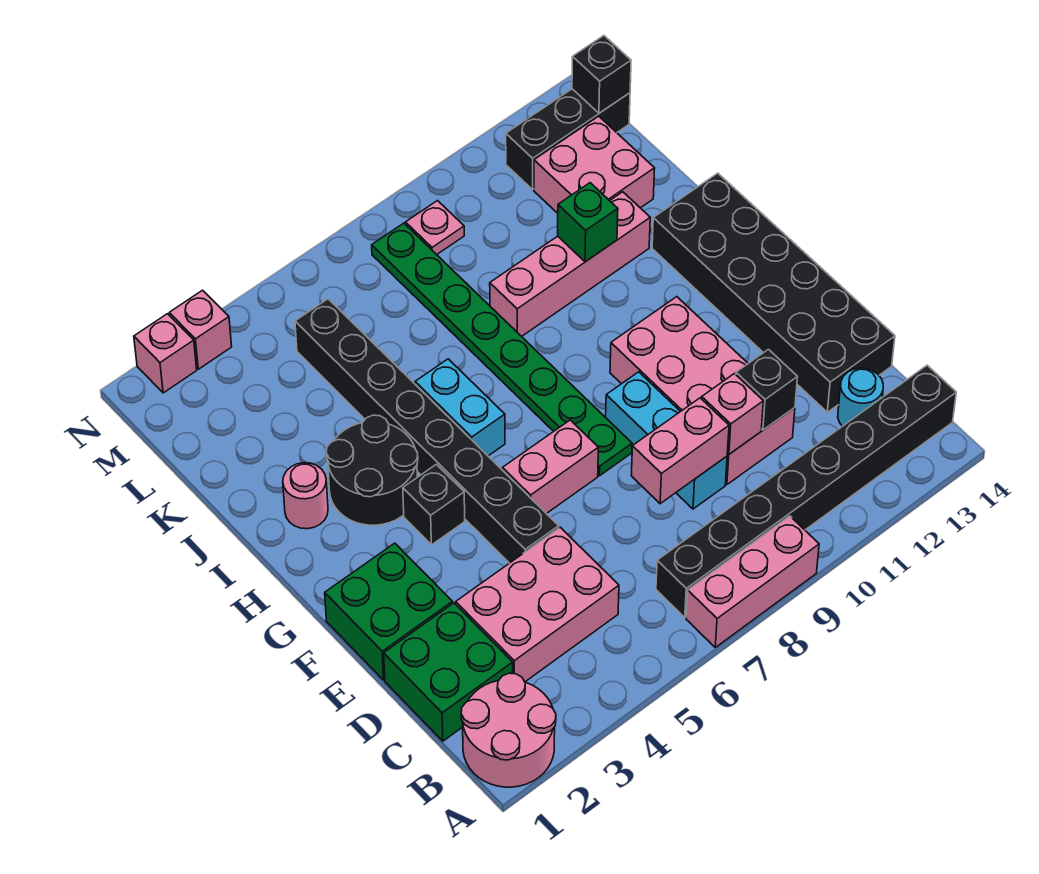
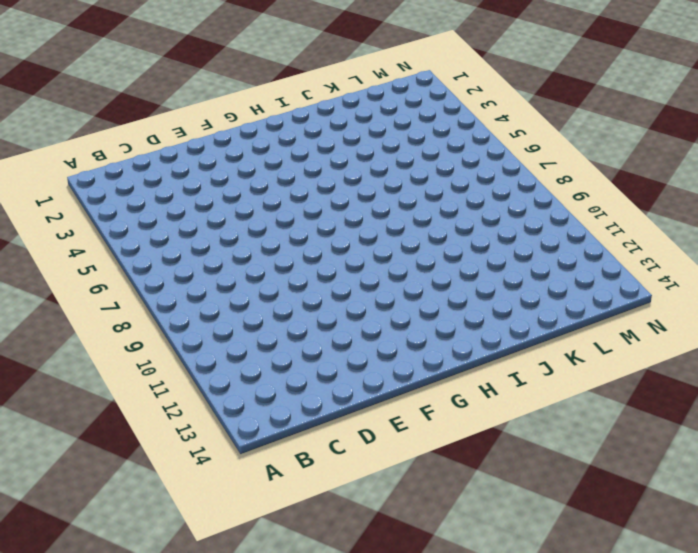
none -> pink round brick A1:B2 level 1
none -> pink brick A7:A9 level 1
none -> black brick B7:B14 level 1

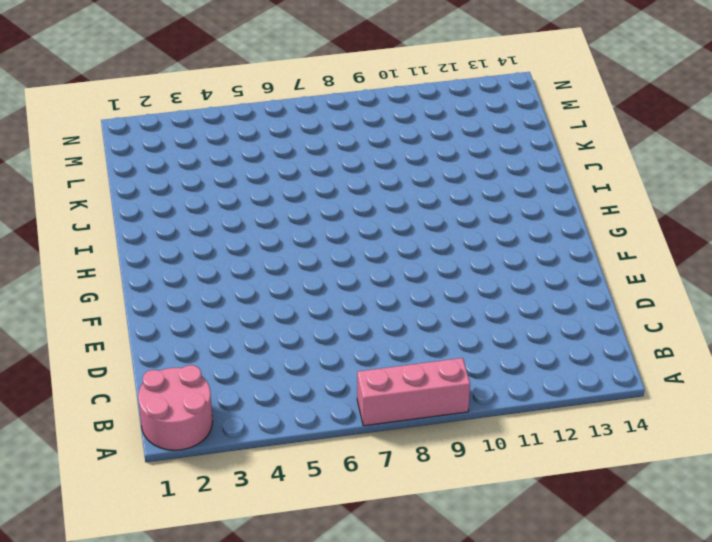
none -> black brick B7:B14 level 1
none -> green brick C1:D2 level 1
none -> pink brick C3:D5 level 1

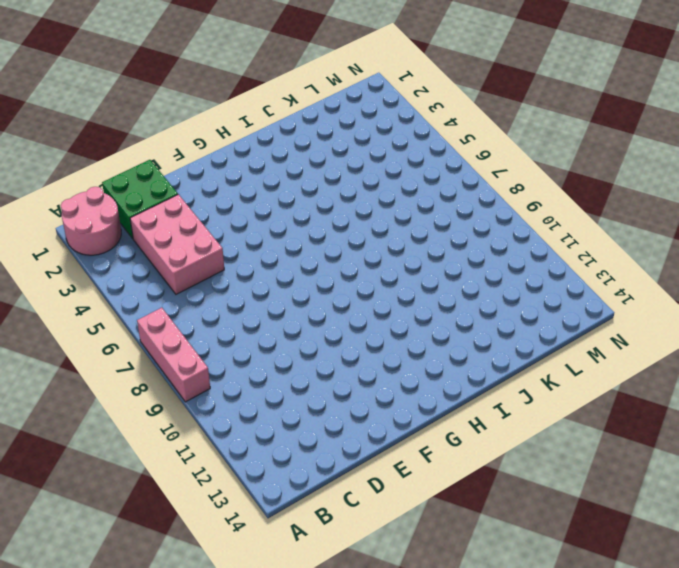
none -> black brick B7:B14 level 1
none -> cyan round brick C13 level 1
none -> cyan brick D9:F9 level 1

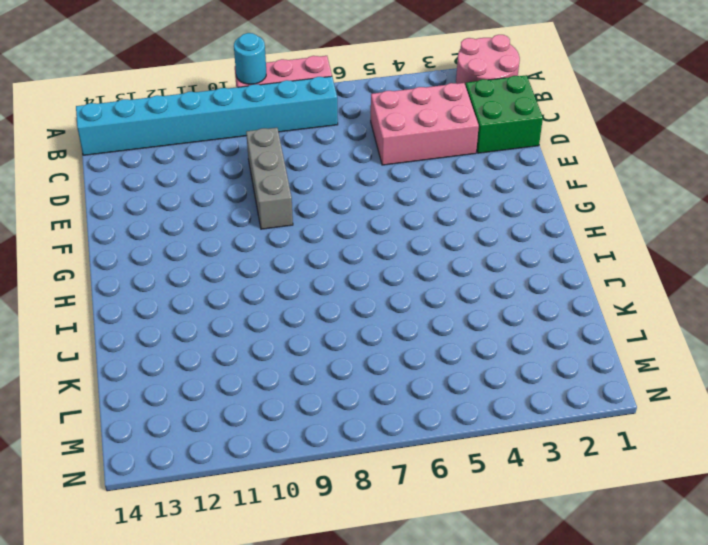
cyan round brick A9 level 2 -> cyan round brick C13 level 1
cyan brick B7:B14 level 1 -> black brick B7:B14 level 1
grey brick D9:F9 level 1 -> cyan brick D9:F9 level 1
none -> pink brick D10:G11 level 1
none -> black brick D13:I14 level 1
none -> green brick E1:F2 level 1

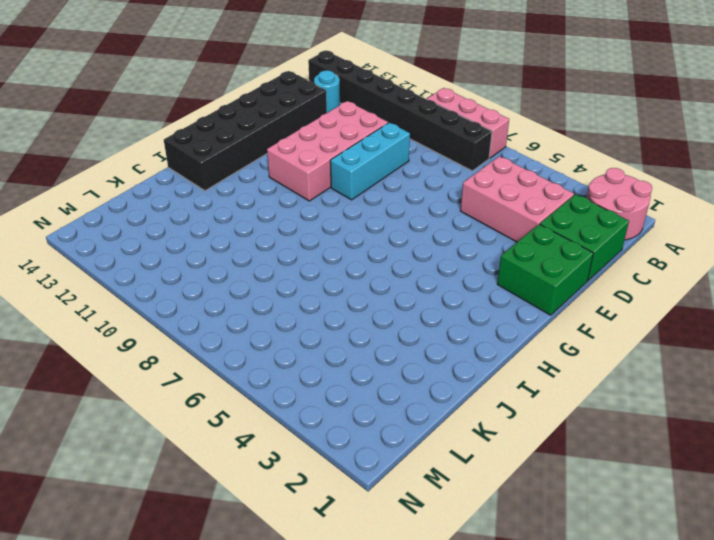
none -> black brick E5:L5 level 1
none -> pink brick F6:F7 level 1
none -> green plate F8:M8 level 1

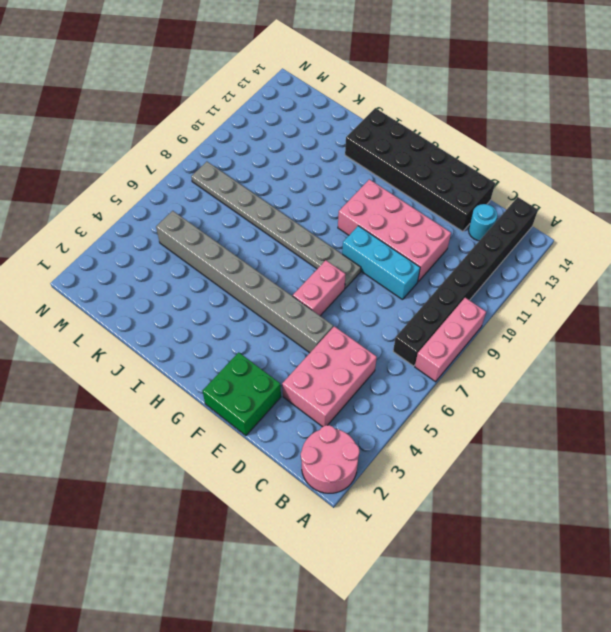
grey brick E5:L5 level 1 -> black brick E5:L5 level 1
grey plate F8:M8 level 1 -> green plate F8:M8 level 1
none -> green brick C1:D2 level 1
none -> black brick G4 level 1
none -> black round brick H3:I4 level 1

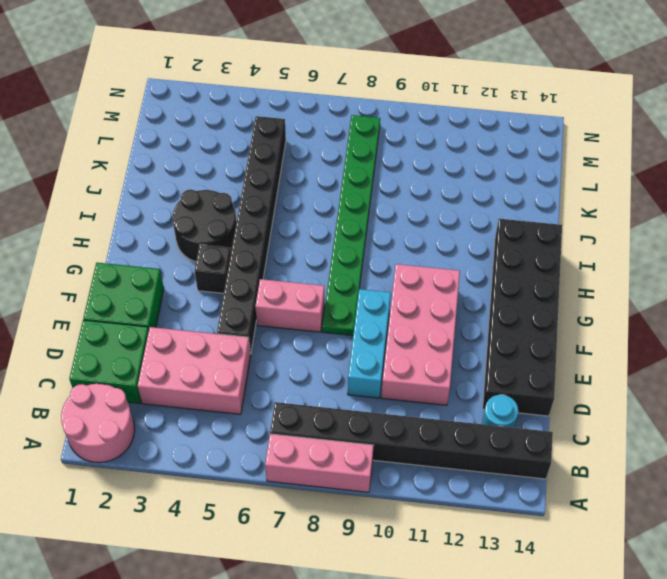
none -> cyan brick H6:I6 level 1
none -> pink round brick I2 level 1
none -> pink brick J9:J12 level 1

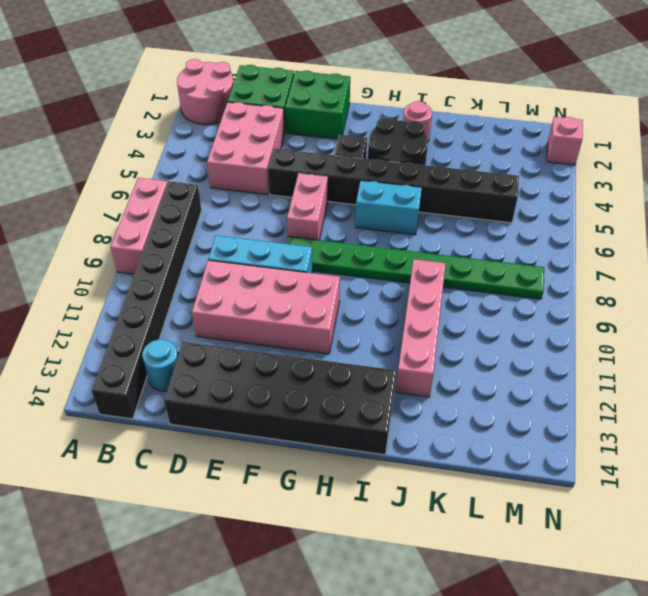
none -> pink brick K12:L13 level 1
none -> pink plate M9 level 1
none -> black brick M12:M14 level 1

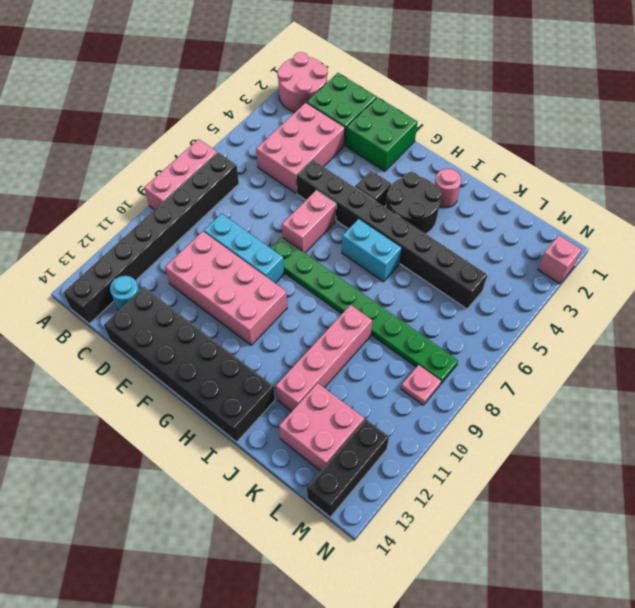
none -> pink brick N3 level 1
none -> pink brick D8:D9 level 2
none -> pink brick D10 level 2

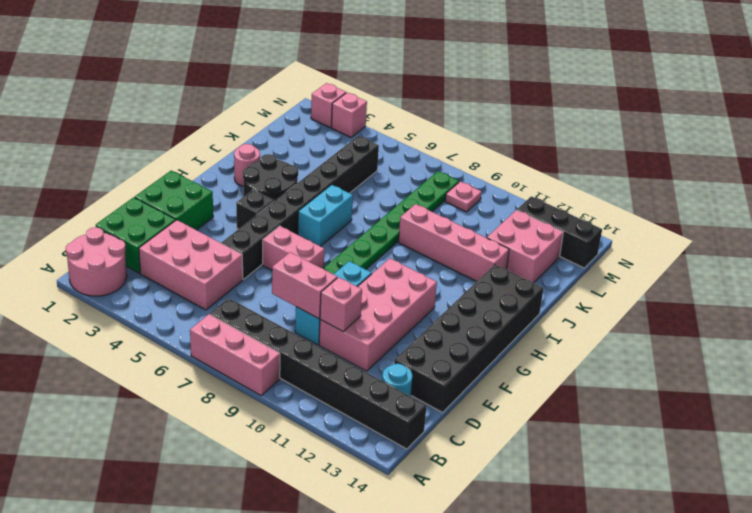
none -> black brick D11 level 2
none -> green brick J11 level 2
none -> black brick M14 level 2

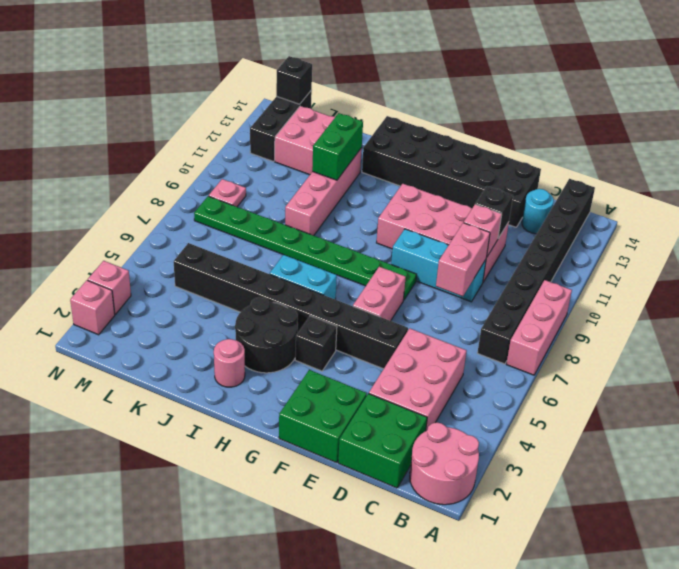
green brick J11:J12 level 2 -> green brick J11 level 2

